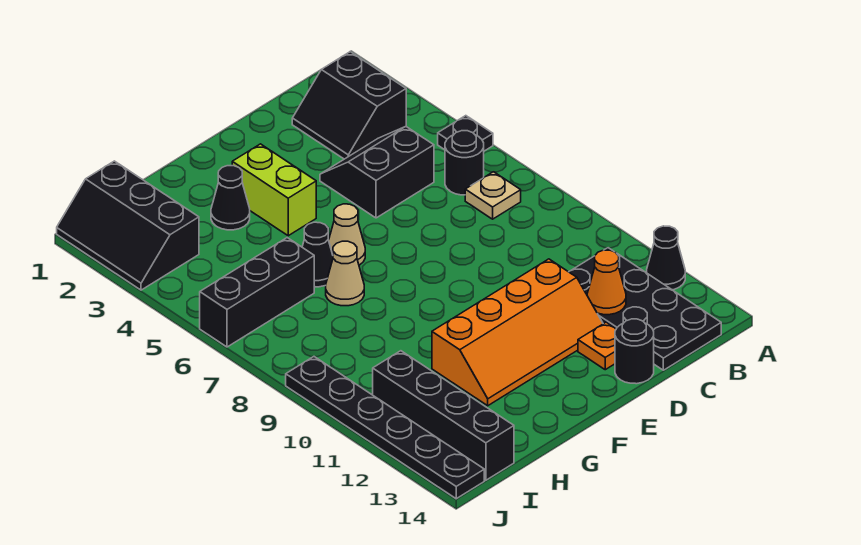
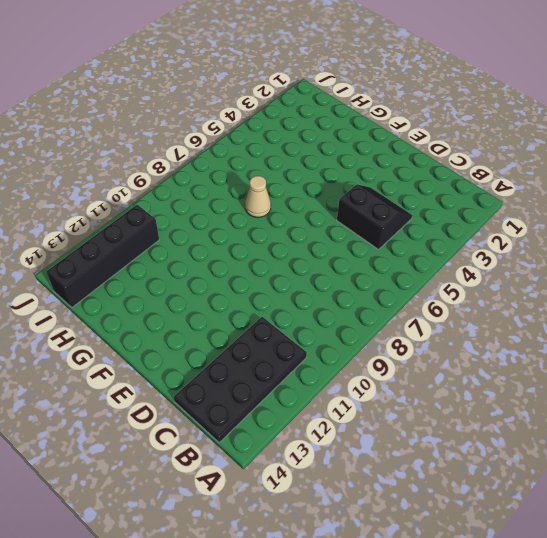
none -> black plate A5 level 1
none -> black cone A12 level 1
none -> black slope B2:C3 level 1 top B

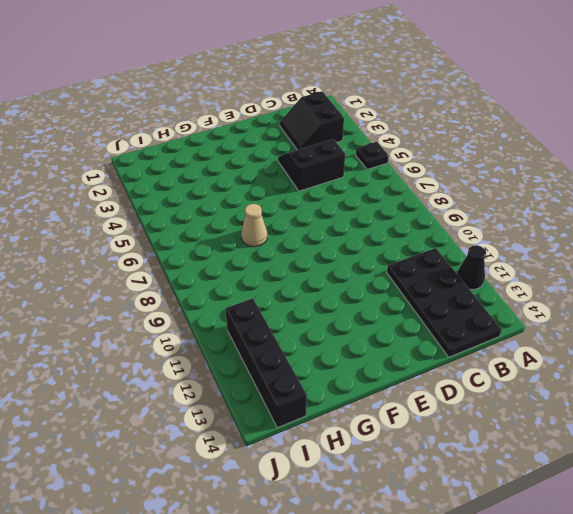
none -> black round brick B6 level 1
none -> tan plate B7 level 1
none -> orange slope D11:G12 level 1 top 11

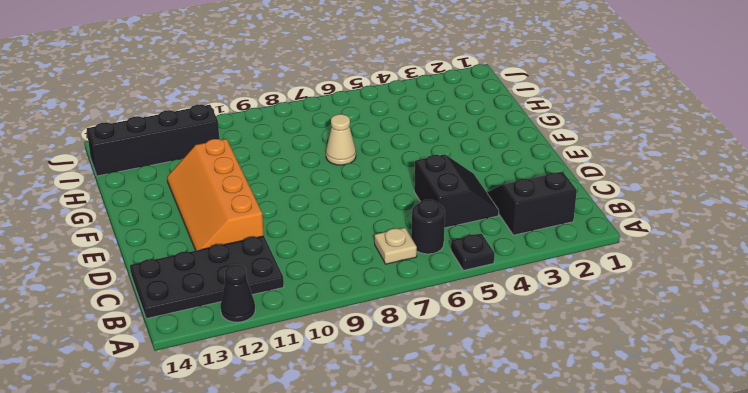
none -> orange plate D13 level 1
none -> black round brick D14 level 1
none -> lime brick F3:F4 level 1

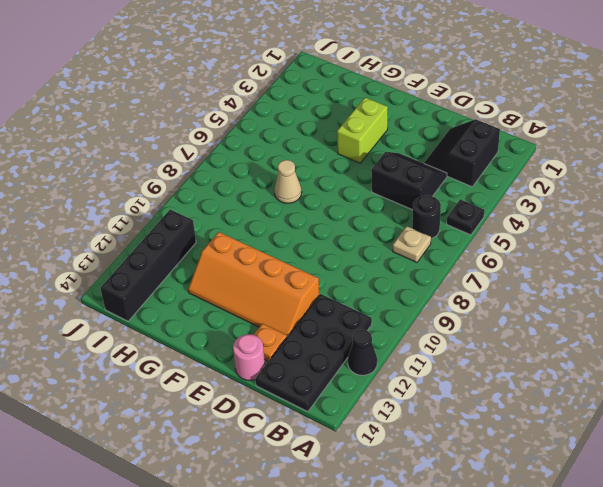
pink round brick D14 level 1 -> black round brick D14 level 1
none -> tan cone F6 level 1
none -> black cone G3 level 1
none -> black cone G6 level 1

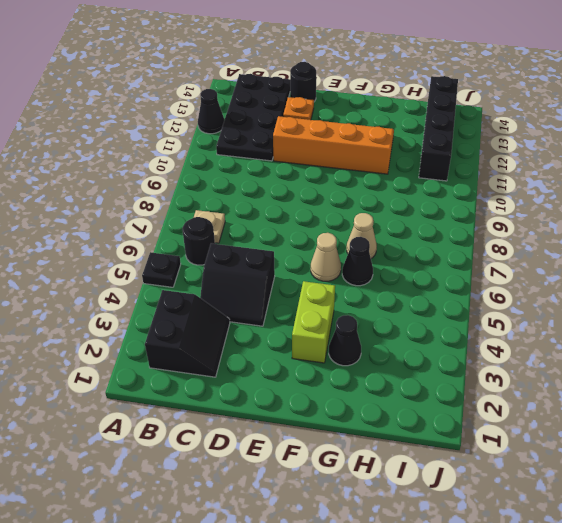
none -> black brick H6:J6 level 1
none -> black slope I1:J3 level 1 top I
none -> black plate J9:J14 level 1

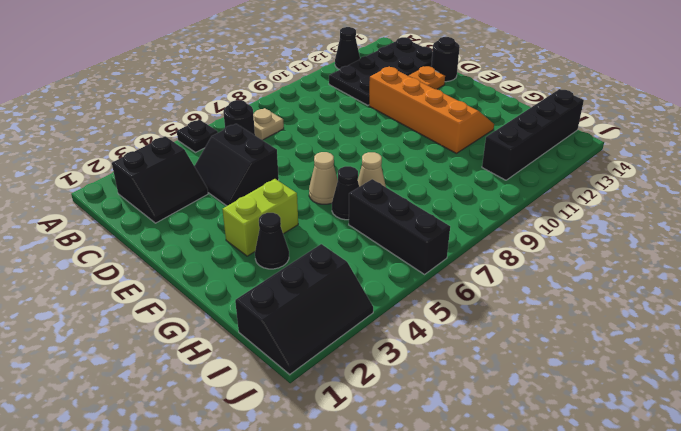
none -> black plate J9:J14 level 1
none -> orange cone C12 level 2

